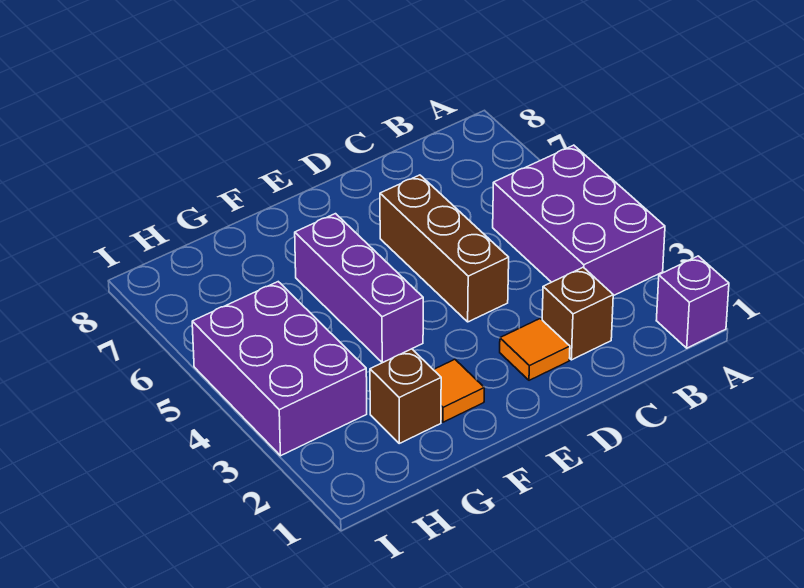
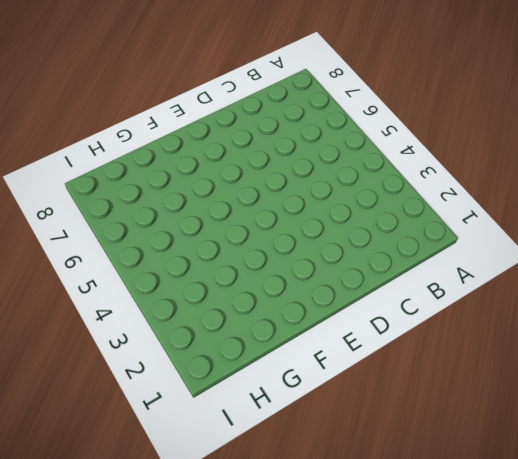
none -> purple brick A1 level 1
none -> purple brick A3:B5 level 1

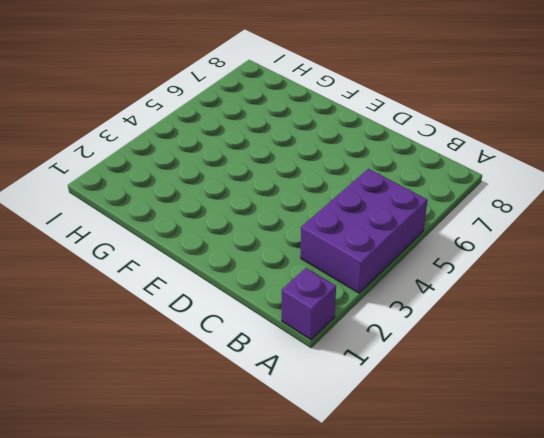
none -> brown brick C2 level 1
none -> orange tile D2 level 1

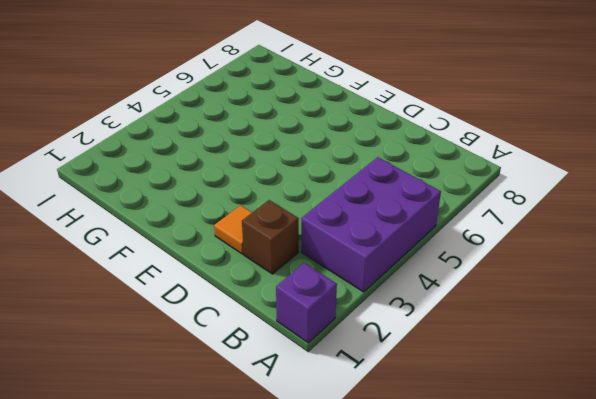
none -> brown brick D4:D6 level 1
none -> orange tile F2 level 1

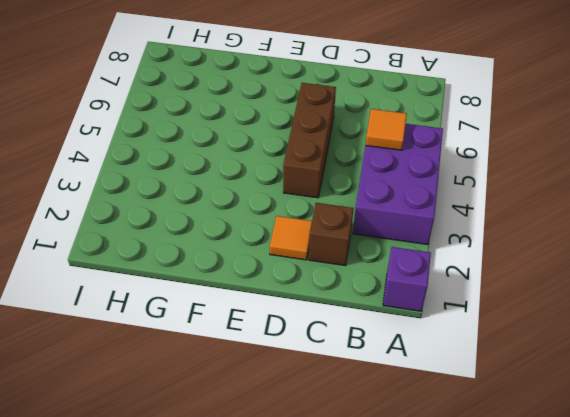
orange tile B5 level 2 -> orange tile F2 level 1
none -> purple brick F4:F6 level 1
none -> brown brick G2 level 1

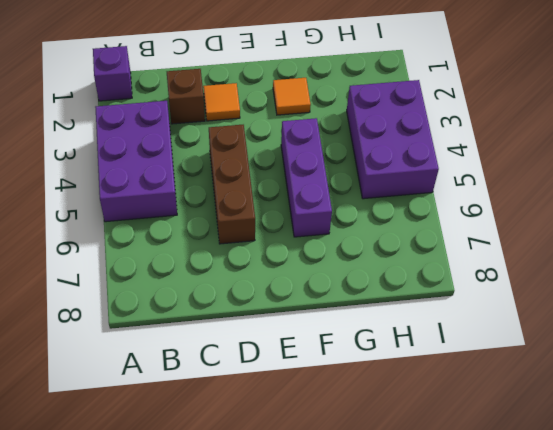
none -> brown brick G2 level 1

